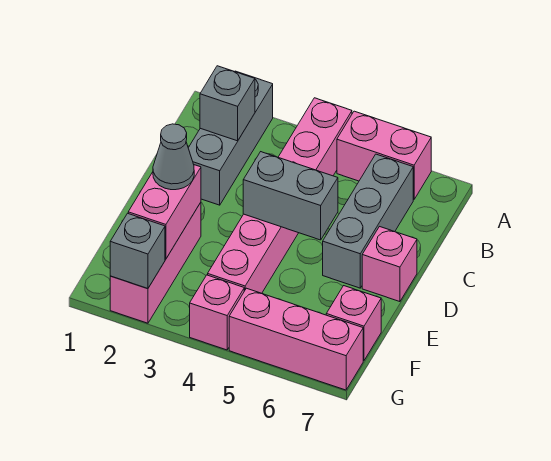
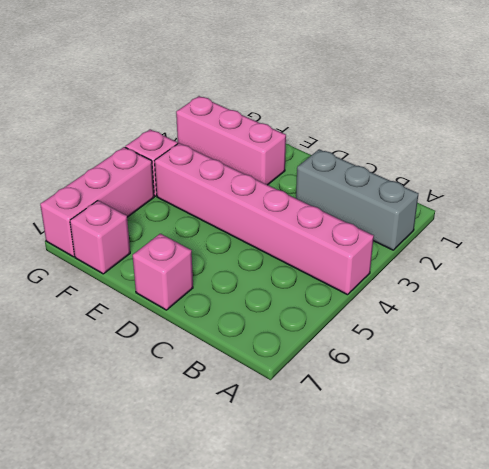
none -> pink brick A5:A6 level 1
none -> grey brick B6:D6 level 1
none -> grey brick B2 level 2

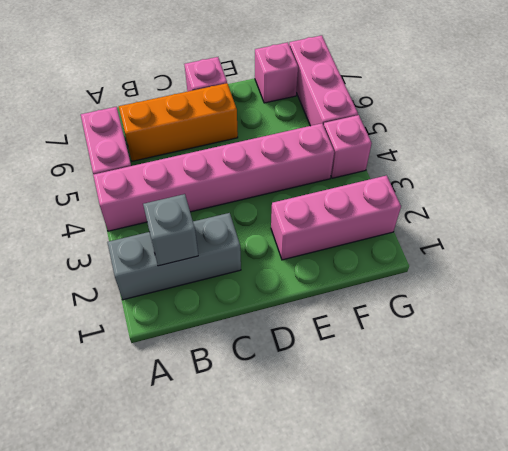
orange brick B6:D6 level 1 -> grey brick B6:D6 level 1
none -> grey brick D4:D5 level 2
none -> pink brick E2:F2 level 2
none -> grey brick G2 level 2

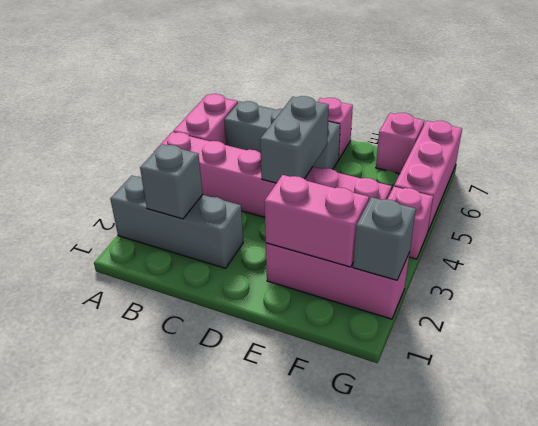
none -> grey cone E2 level 3

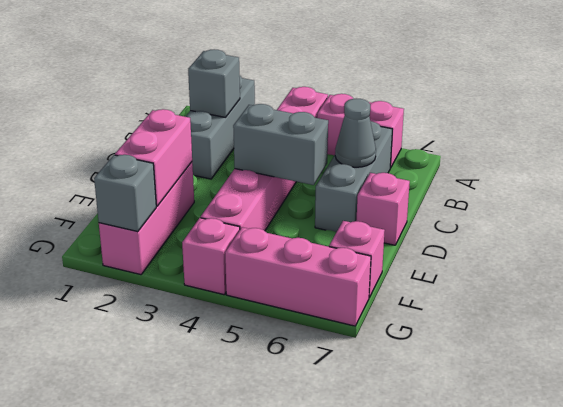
grey cone C6 level 2 -> grey cone E2 level 3

